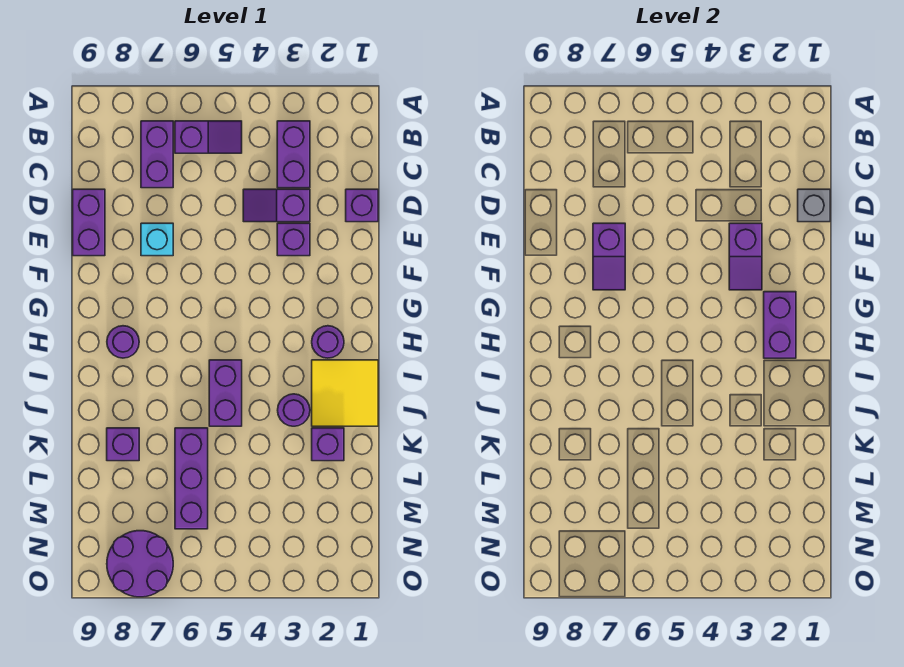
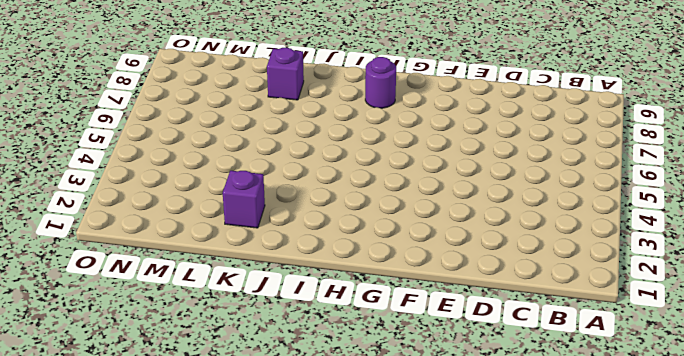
none -> purple brick B3:C3 level 1
none -> purple slope B5:B6 level 1 top 6
none -> purple brick B7:C7 level 1

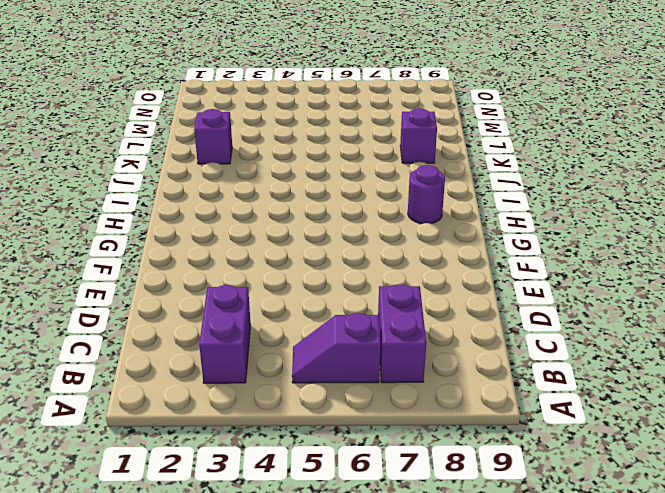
none -> purple brick D1 level 1
none -> purple slope D3:D4 level 1 top 3
none -> purple brick D9:E9 level 1

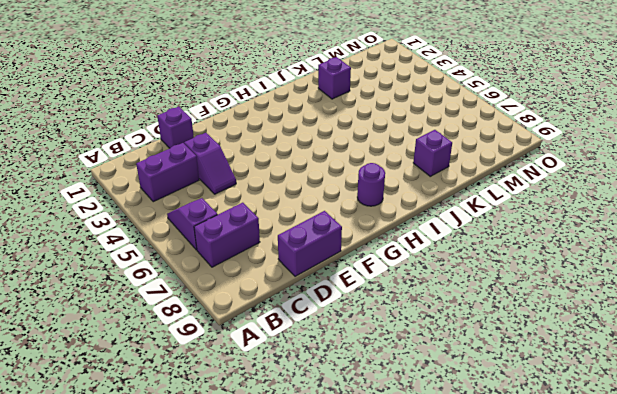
none -> purple brick E3 level 1
none -> cyan brick E7 level 1
none -> purple round brick H2 level 1

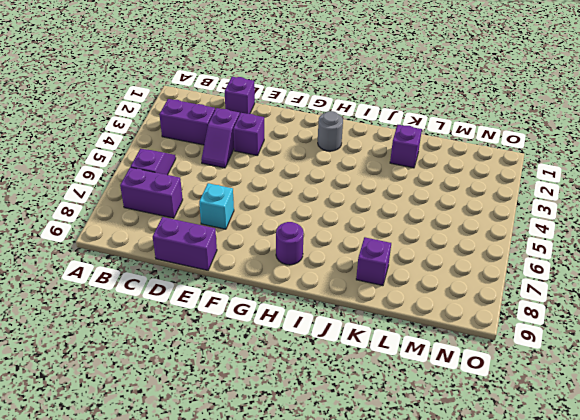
grey round brick H2 level 1 -> purple round brick H2 level 1
none -> yellow tile I1:J2 level 1
none -> purple brick I5:J5 level 1
none -> purple round brick J3 level 1

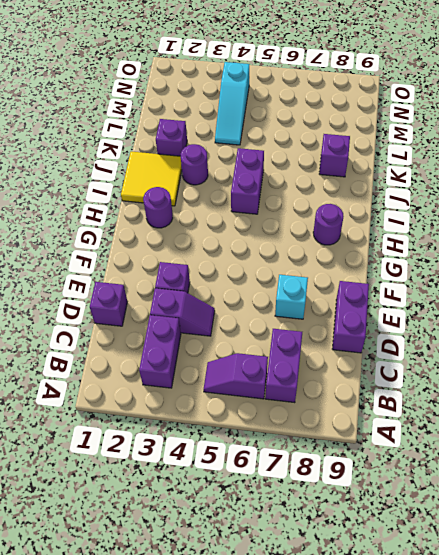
cyan slope L4:N4 level 1 top N -> none
none -> purple brick K6:M6 level 1
none -> purple round brick N7:O8 level 1
none -> grey brick D1 level 2

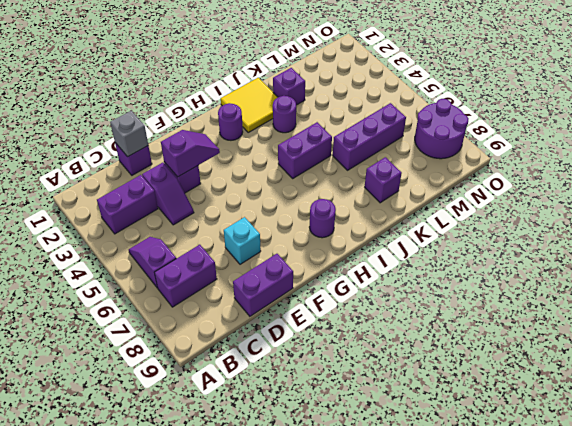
none -> purple slope E7:F7 level 2 top E
none -> purple brick G2:H2 level 2

